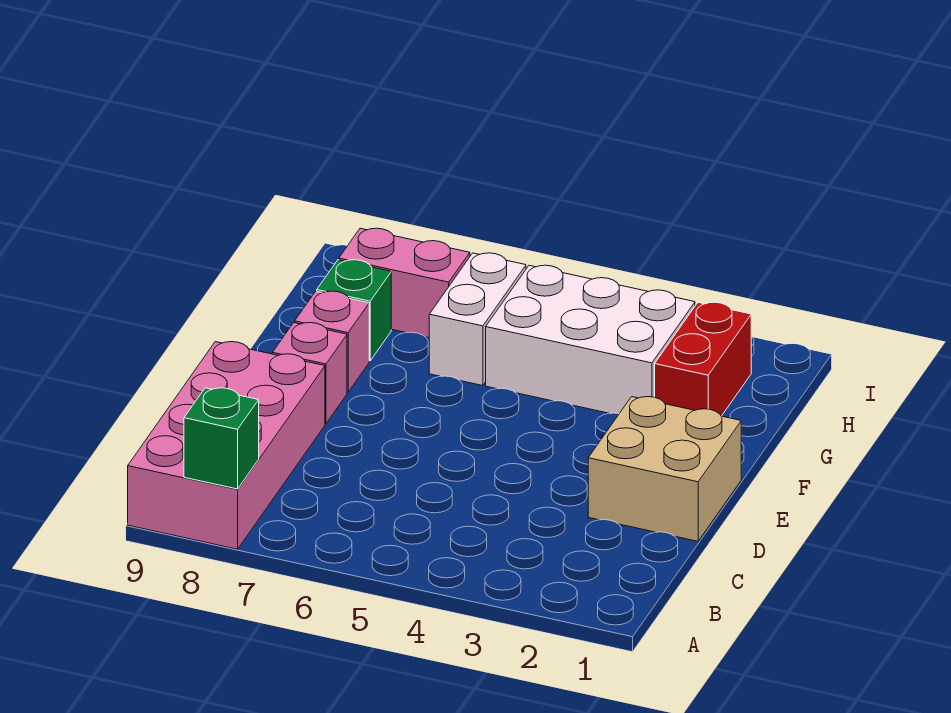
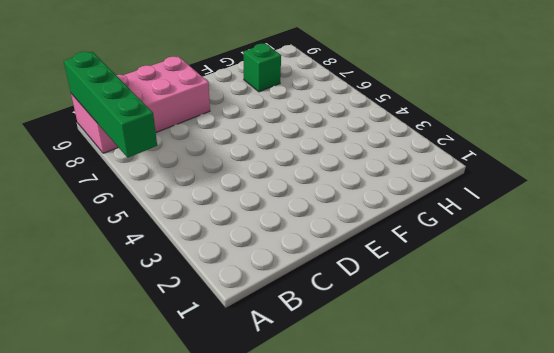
green brick A6:A9 level 2 -> green brick A8 level 2
none -> tan brick D1:E2 level 1
none -> pink brick E8 level 1

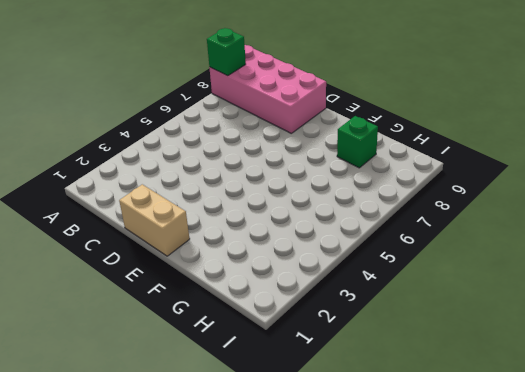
tan brick D1:E1 level 1 -> tan brick D1:E2 level 1
none -> pink brick E8 level 1
none -> pink brick F8 level 1

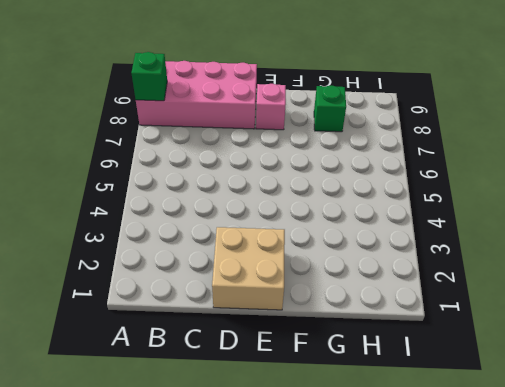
none -> pink brick F8 level 1
none -> red brick G2:H2 level 1

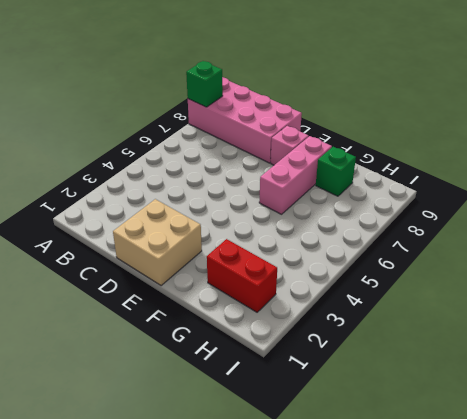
pink brick F6:F8 level 1 -> pink brick F8 level 1
none -> white brick G3:H5 level 1
none -> white brick G6:H6 level 1

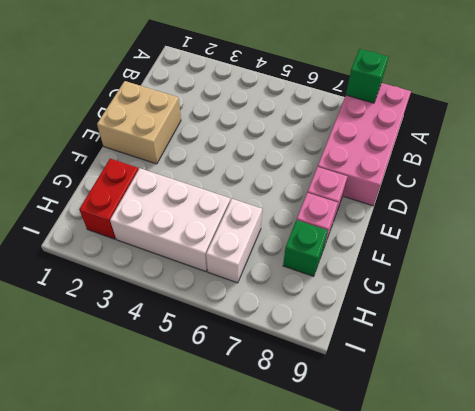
none -> pink brick H7:H8 level 1

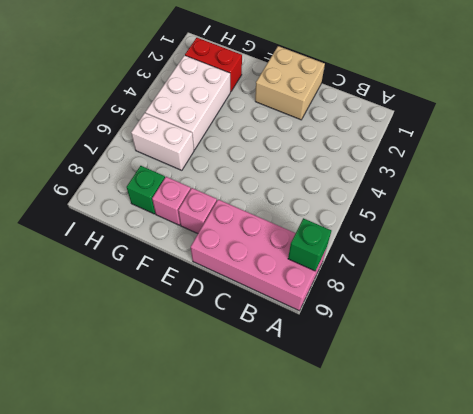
none -> pink brick H7:H8 level 1

